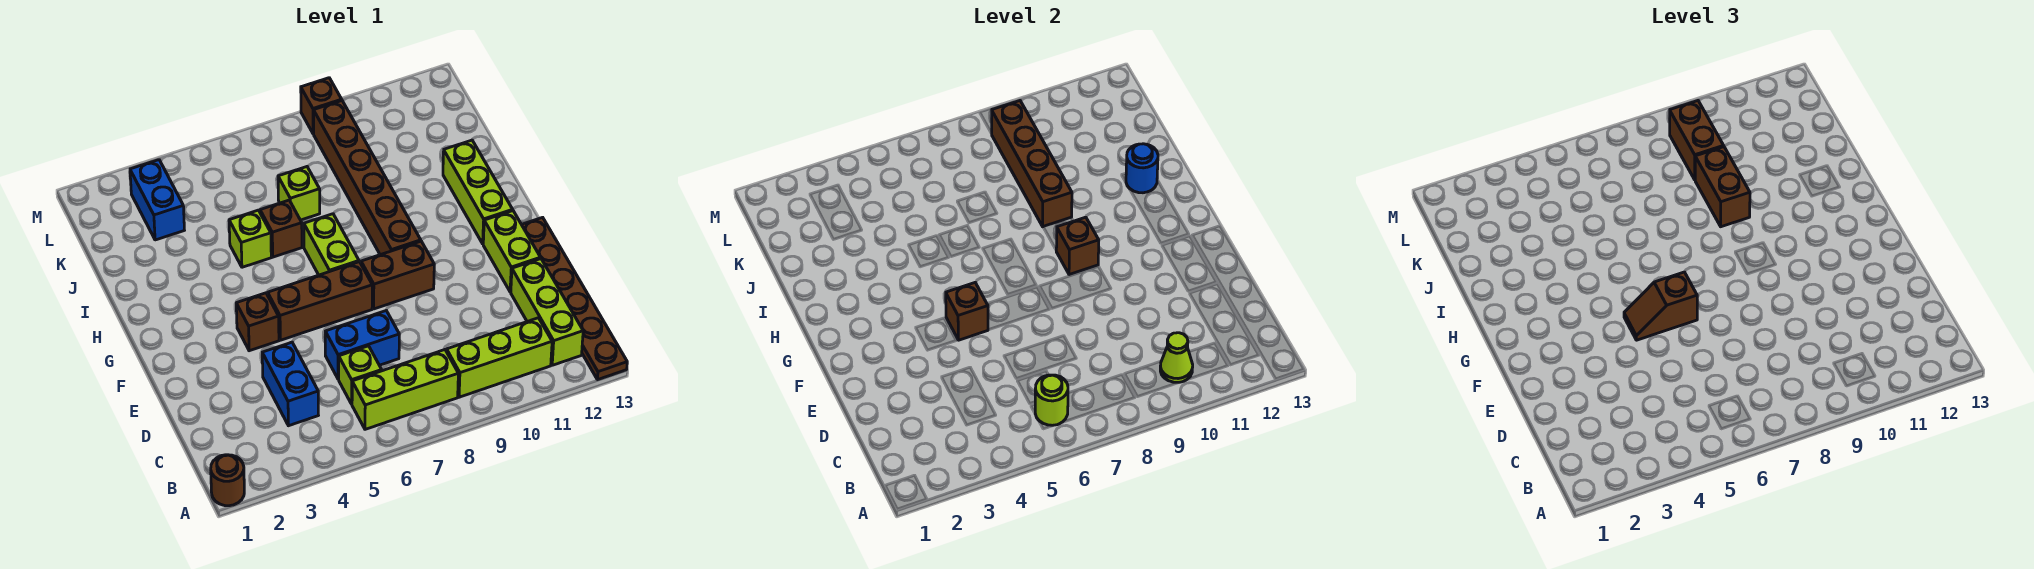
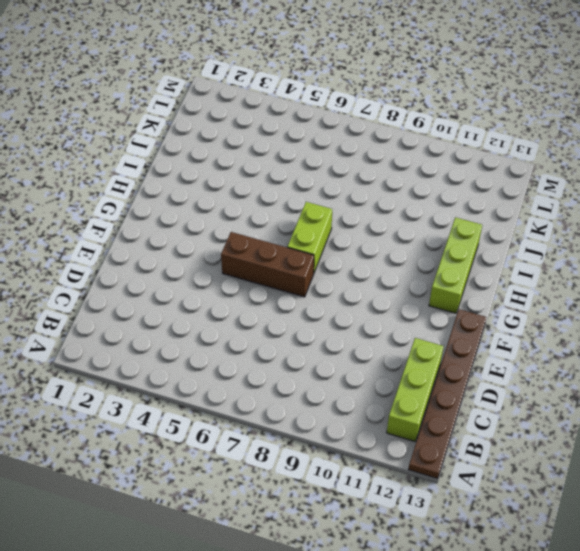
none -> brown round brick A1 level 1
none -> lime brick B6:B8 level 1
none -> lime brick B9:B11 level 1

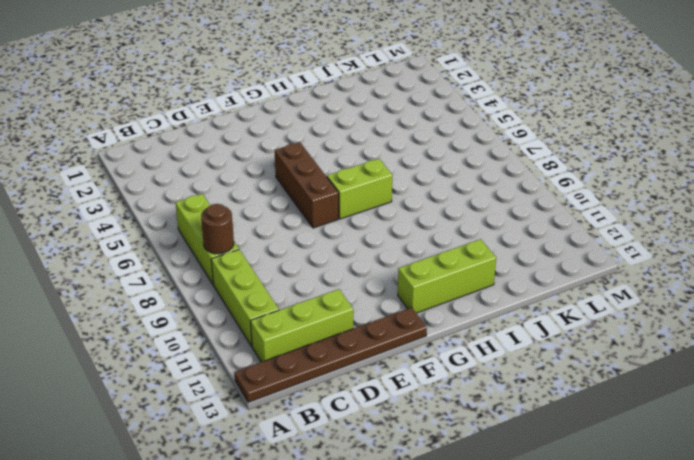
brown round brick B8 level 2 -> brown round brick A1 level 1
none -> blue brick C4:D4 level 1
none -> lime brick C6 level 1
none -> blue brick D6:D7 level 1

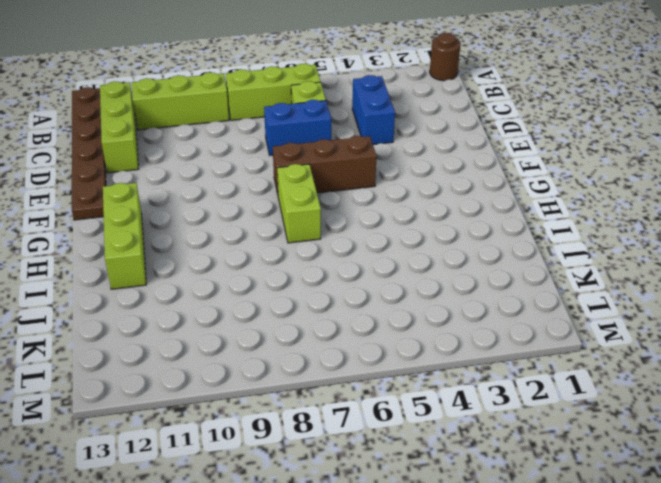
none -> lime brick E12:F12 level 1
none -> brown brick F4 level 1
none -> brown brick F8:F9 level 1

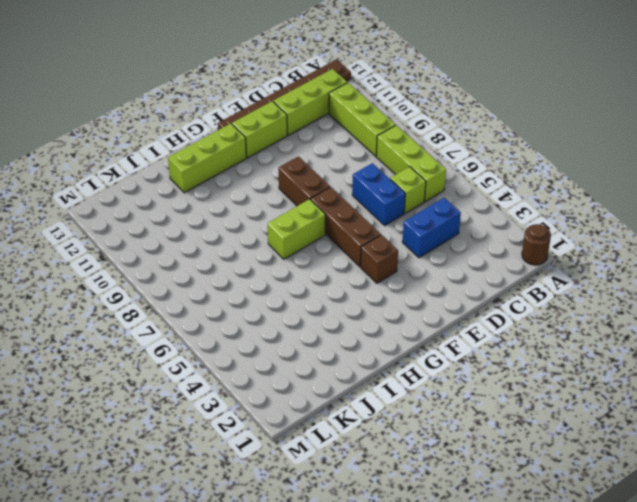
none -> brown brick G9:L9 level 1
none -> lime brick I5 level 1
none -> brown brick I6 level 1

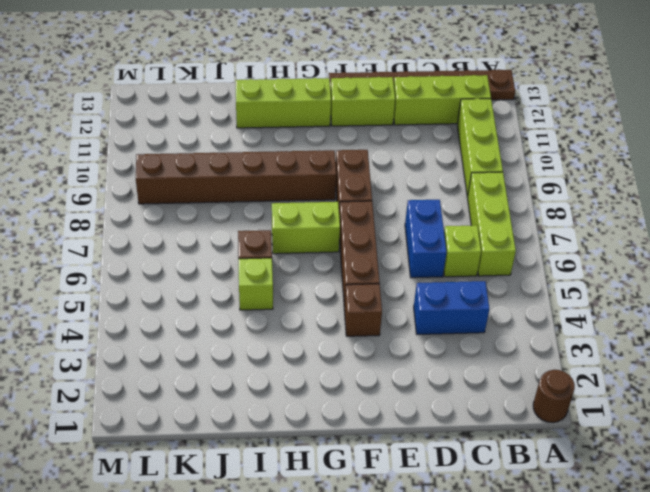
none -> lime brick J7 level 1
none -> blue brick K3:L3 level 1
none -> brown brick M9 level 1

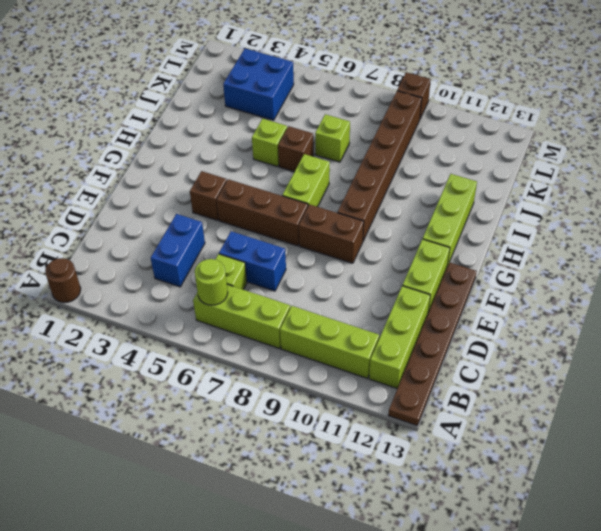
blue brick K3:L4 level 1 -> blue brick K3:L3 level 1
none -> lime cone B10 level 2
none -> brown brick F5 level 2
none -> brown brick G9 level 2

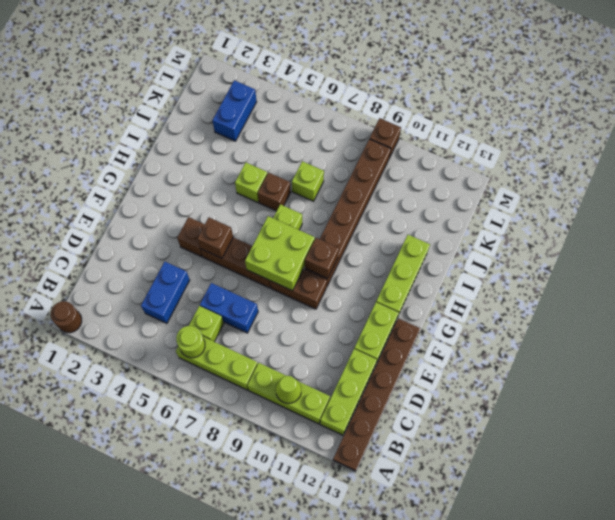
lime brick F7:G8 level 2 -> none
none -> brown brick I9:L9 level 2
none -> blue round brick I12 level 2
none -> brown slope F5:F6 level 3 top 6

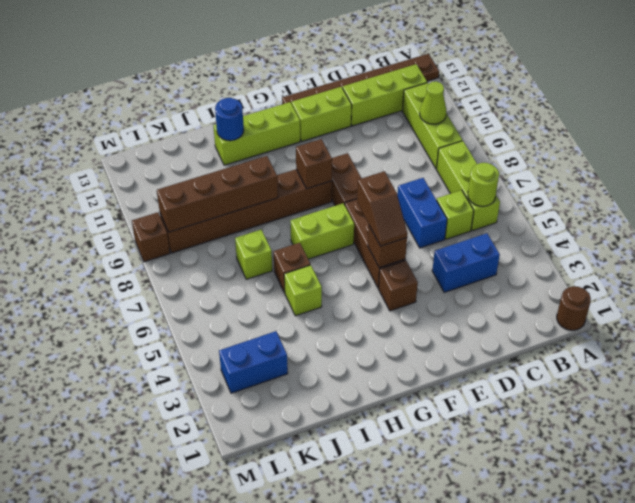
none -> brown brick I9:J9 level 3
none -> brown brick K9:L9 level 3

